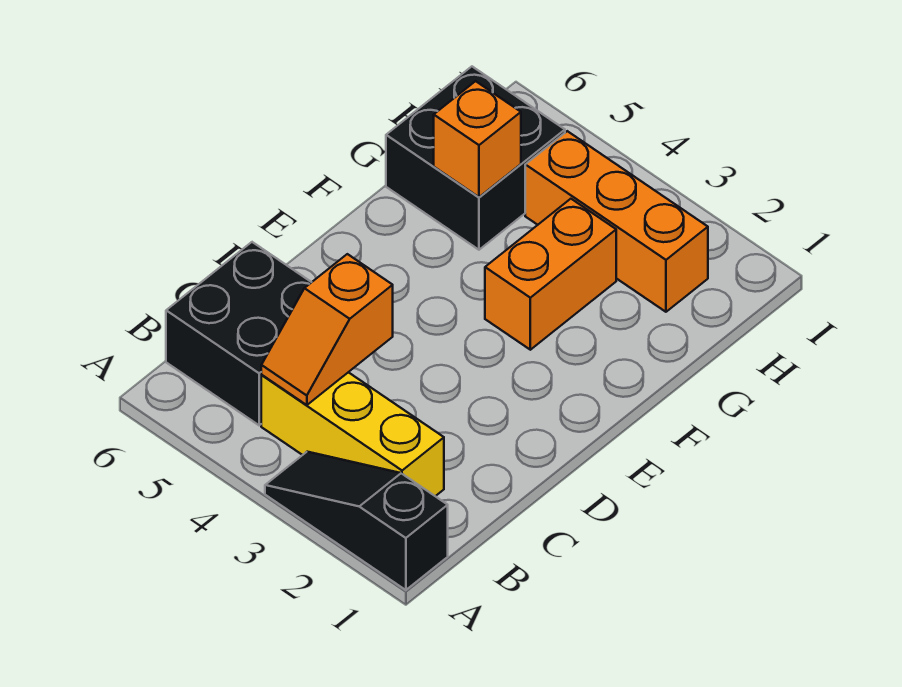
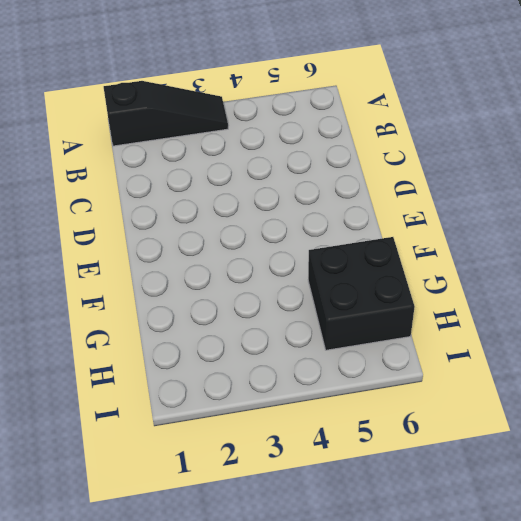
none -> yellow brick B2:B4 level 1
none -> black brick B5:C6 level 1

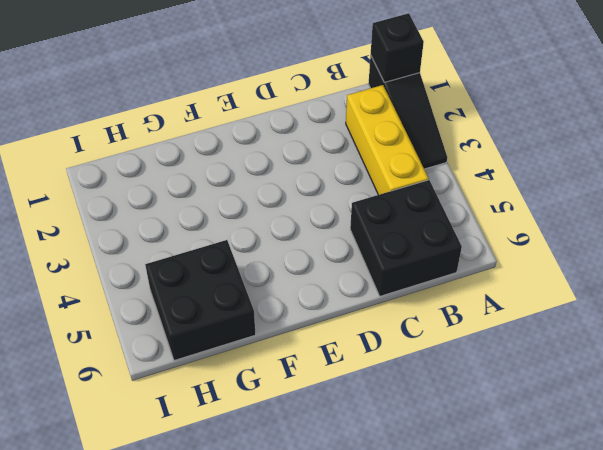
black brick A1 level 2 -> none
none -> orange brick F3:G3 level 1
none -> orange brick H2:H4 level 1

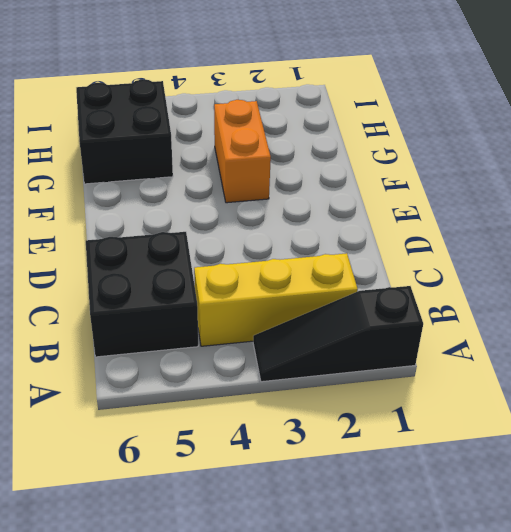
none -> orange brick H2:H4 level 1
none -> orange slope B4:C4 level 2 top C

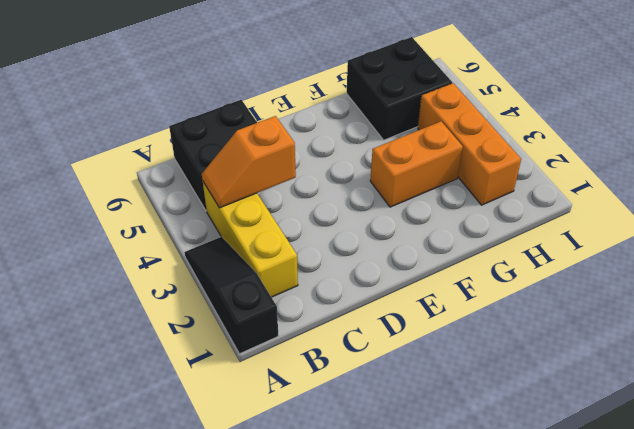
none -> orange brick G5 level 2

